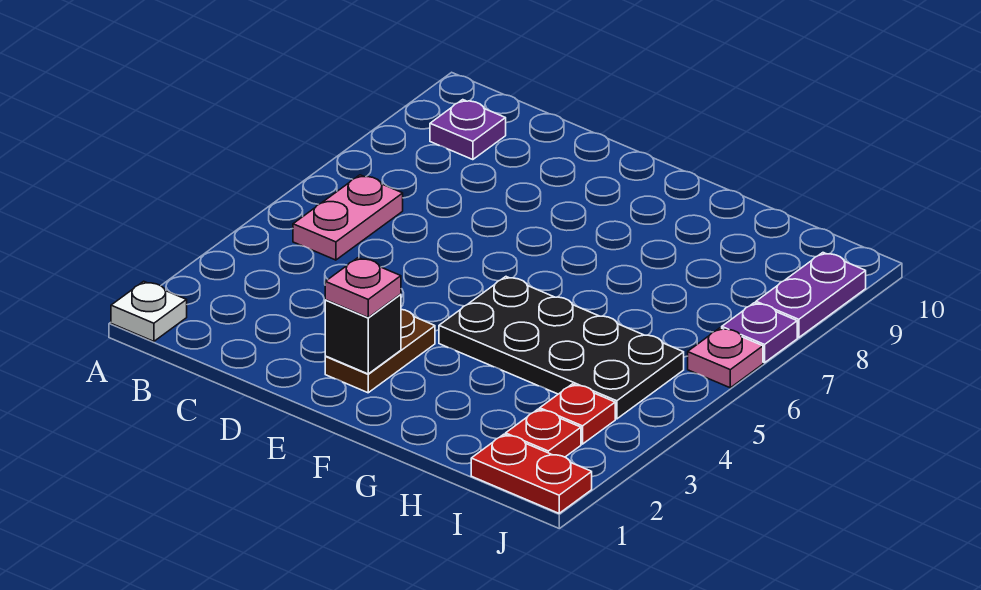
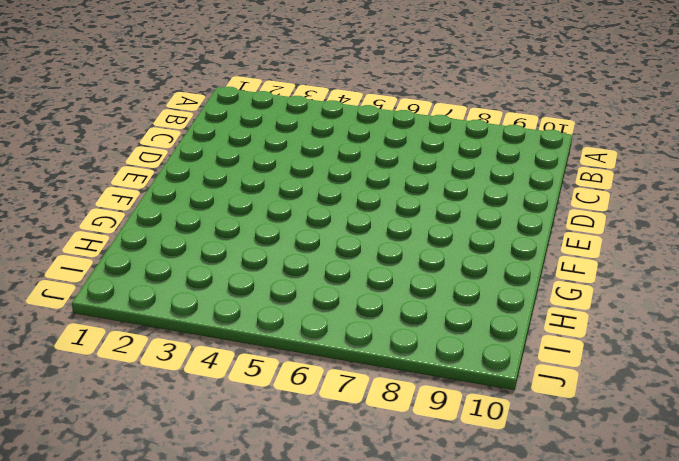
none -> white plate A1 level 1
none -> pink plate B5:B6 level 1
none -> purple plate B9 level 1

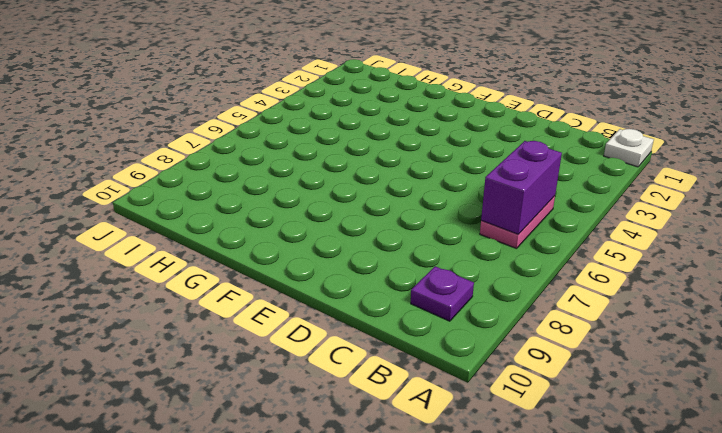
purple brick B5:B6 level 2 -> none
none -> brown plate E2:E3 level 1
none -> black plate F4:I5 level 1
none -> red plate I1:J1 level 1

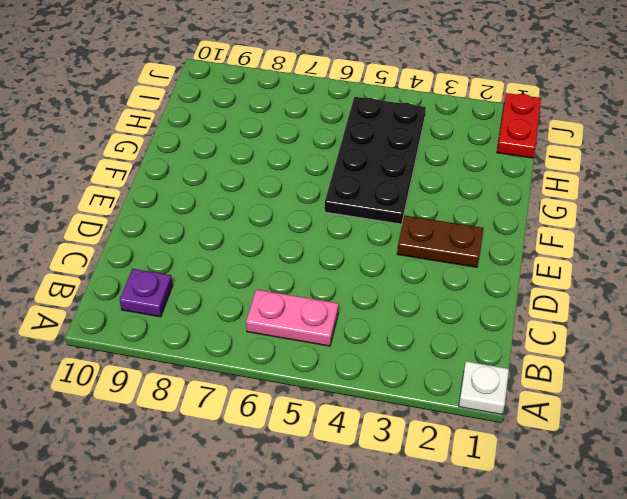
none -> red plate I2 level 1
none -> red plate I3 level 1
none -> pink plate J6 level 1

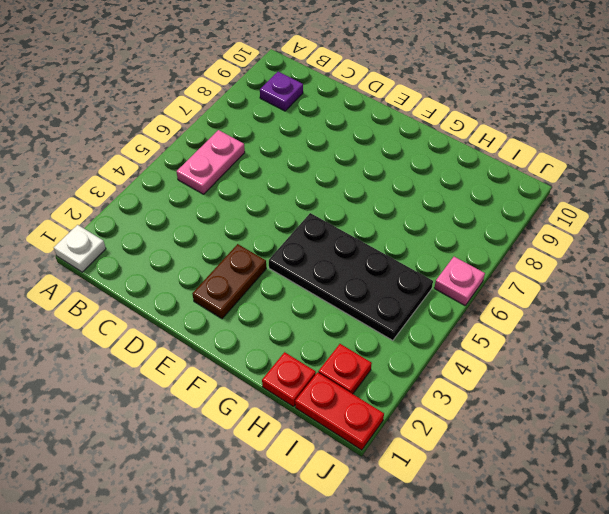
red plate H1 level 1 -> red plate I3 level 1
none -> purple plate J7 level 1
none -> purple plate J8:J9 level 1
none -> black brick E2 level 2

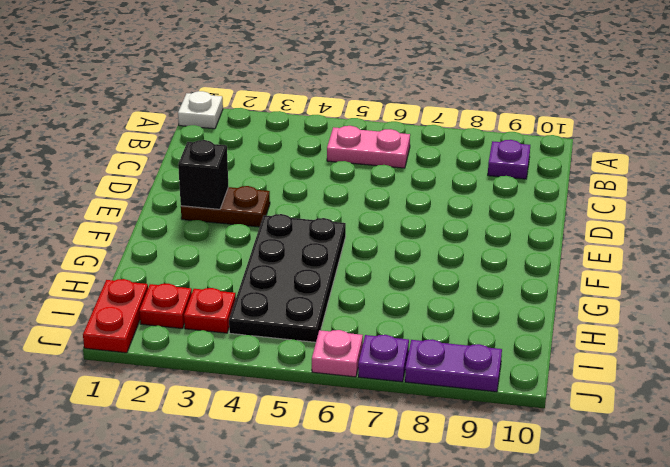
none -> pink plate E2 level 3

